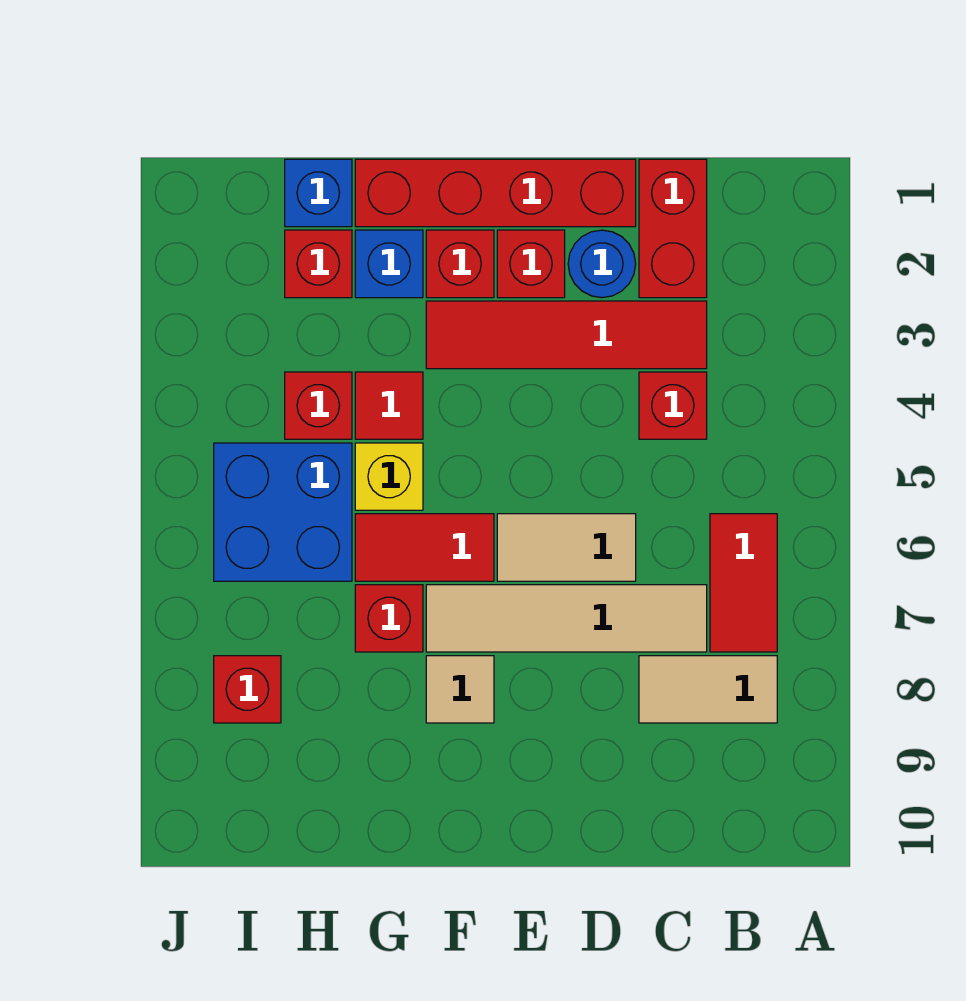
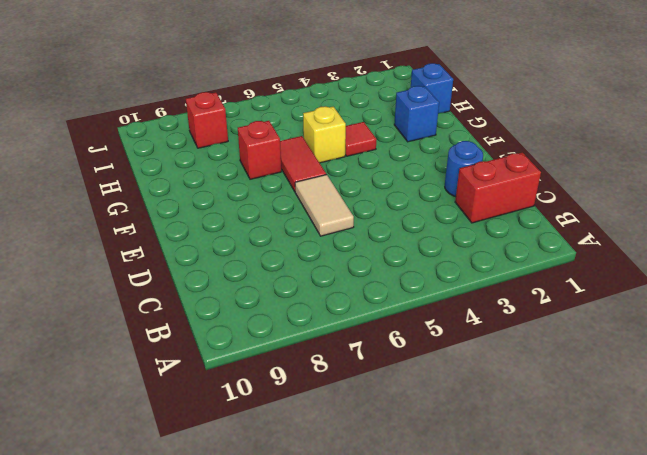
none -> red tile B6:B7 level 1
none -> tan tile B8:C8 level 1
none -> red tile C3:F3 level 1

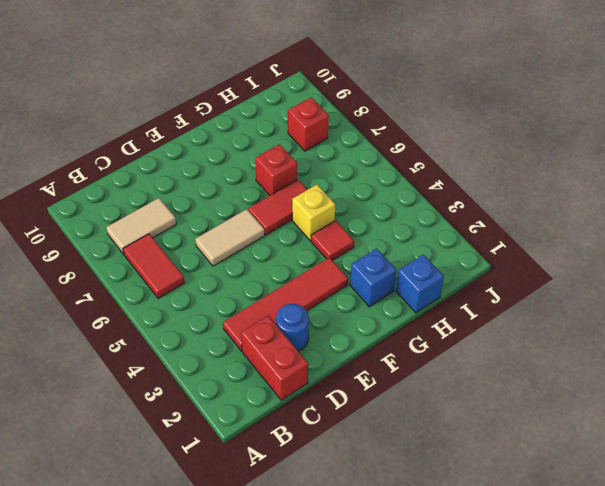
none -> red brick C4 level 1
none -> tan tile C7:F7 level 1
none -> red brick D1:G1 level 1

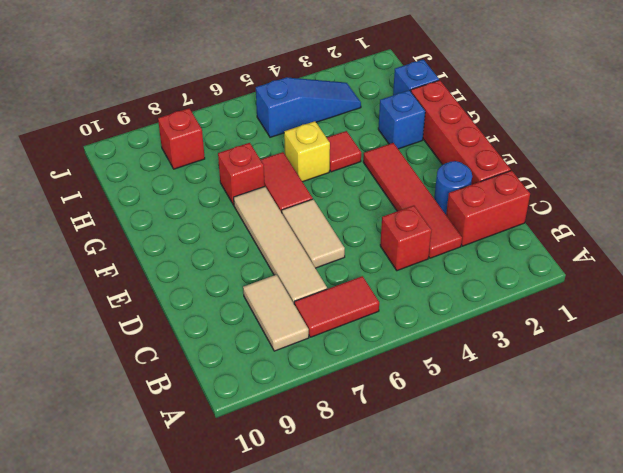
blue slope I3:I5 level 1 top 5 -> blue brick H5:I6 level 1
none -> red brick E2 level 1
none -> red brick F2 level 1
none -> tan tile F8 level 1

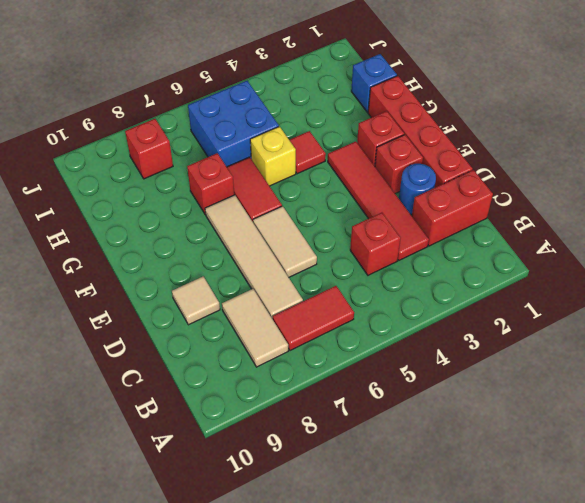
tan tile D9 level 1 -> tan tile F8 level 1
none -> blue brick G2 level 1
none -> red brick H2 level 1
none -> red brick H4 level 1

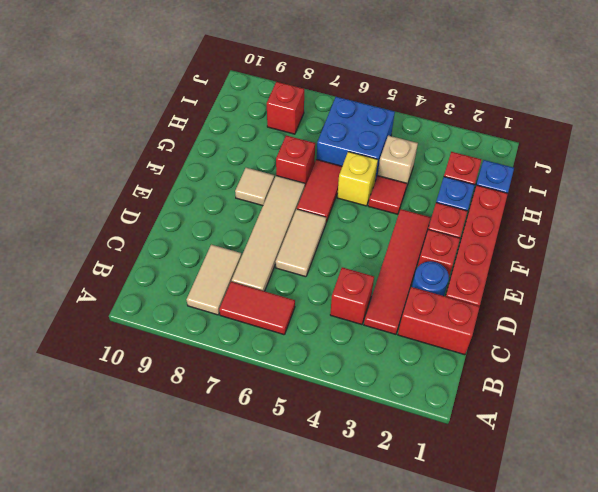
tan brick H4 level 1 -> red brick H4 level 1

